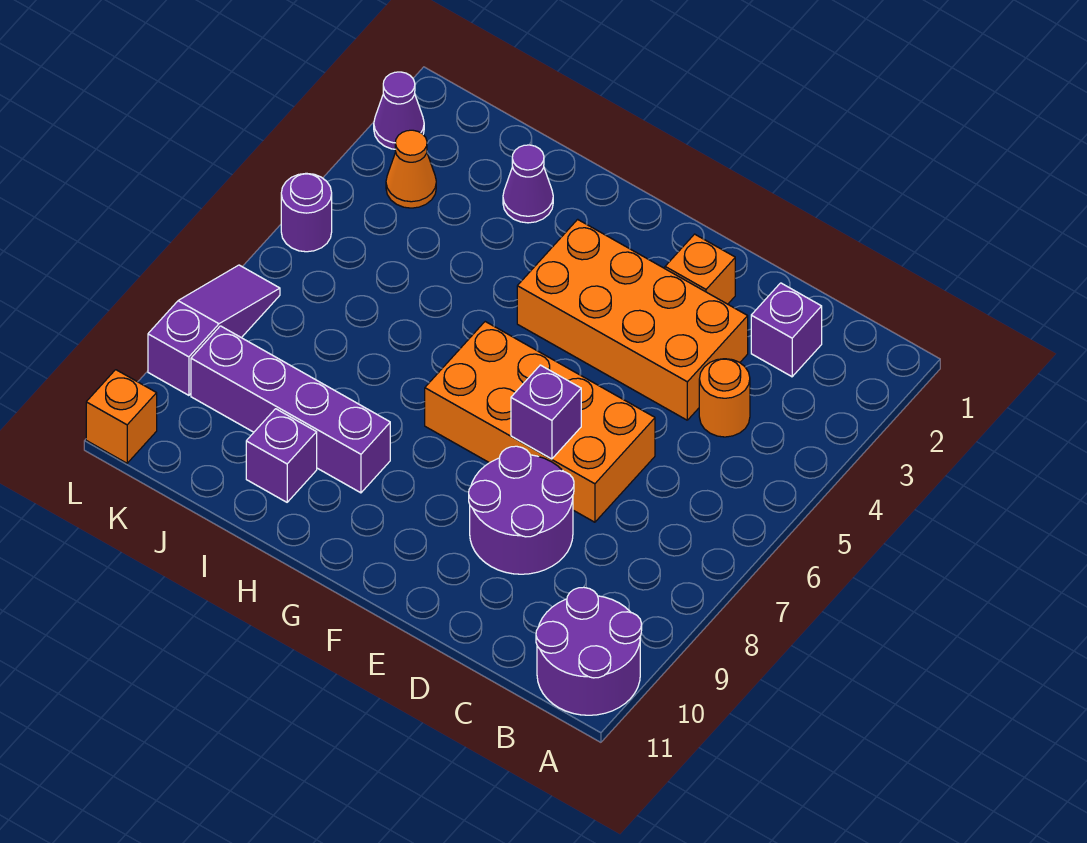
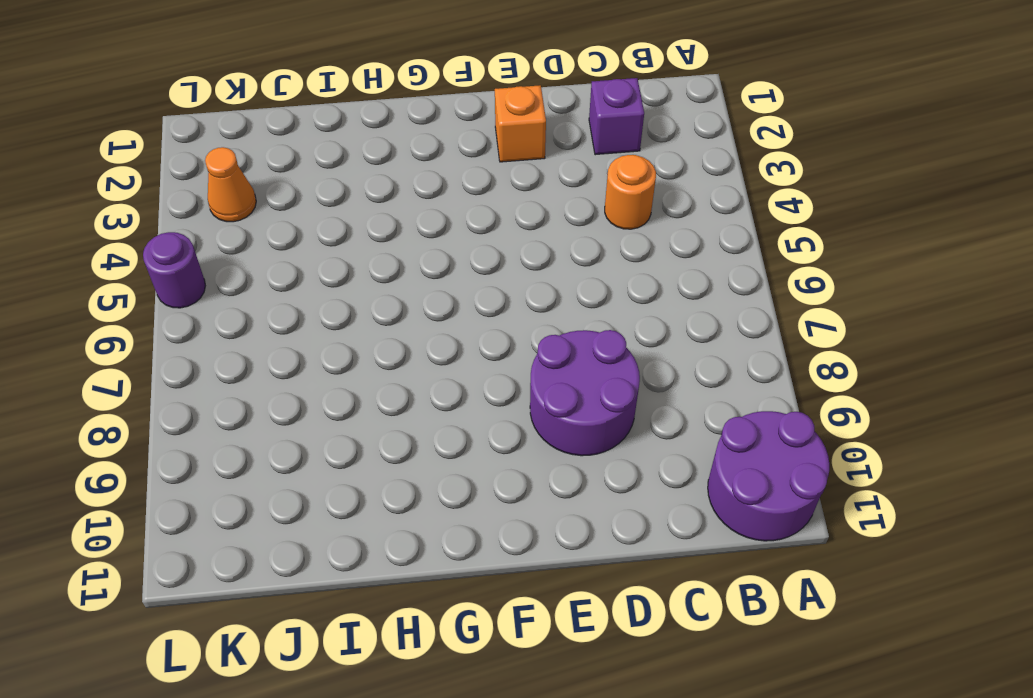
none -> orange brick D3:G4 level 1
none -> orange brick D6:G7 level 1
none -> purple brick H9:K9 level 1

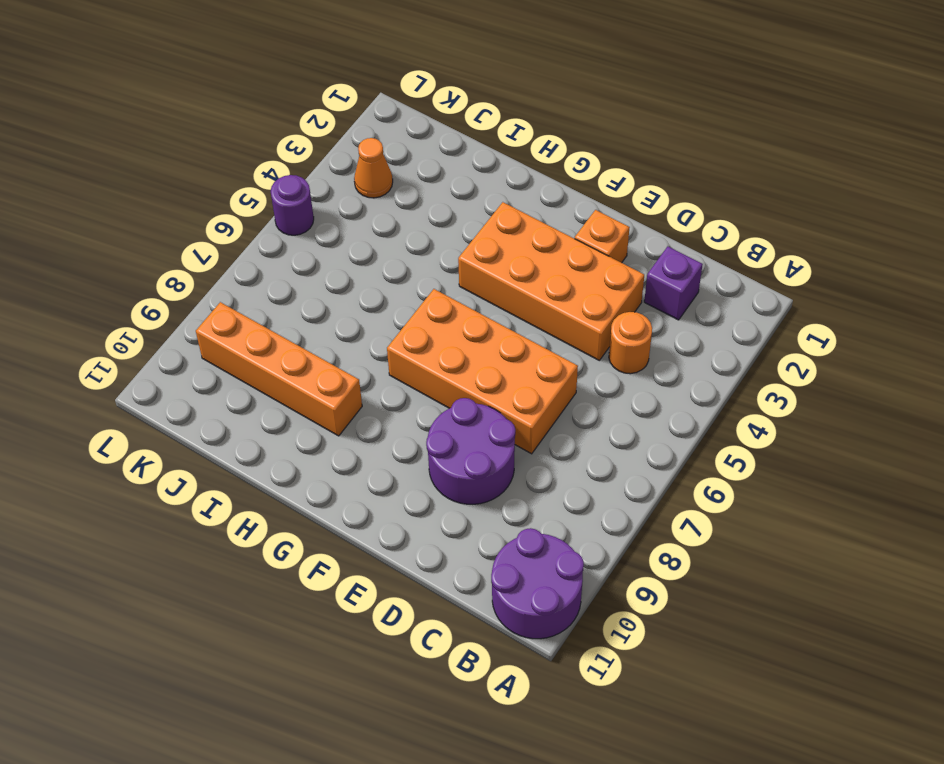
orange brick H9:K9 level 1 -> purple brick H9:K9 level 1
none -> purple cone I2 level 1
none -> purple brick I10 level 1
none -> purple cone L2 level 1

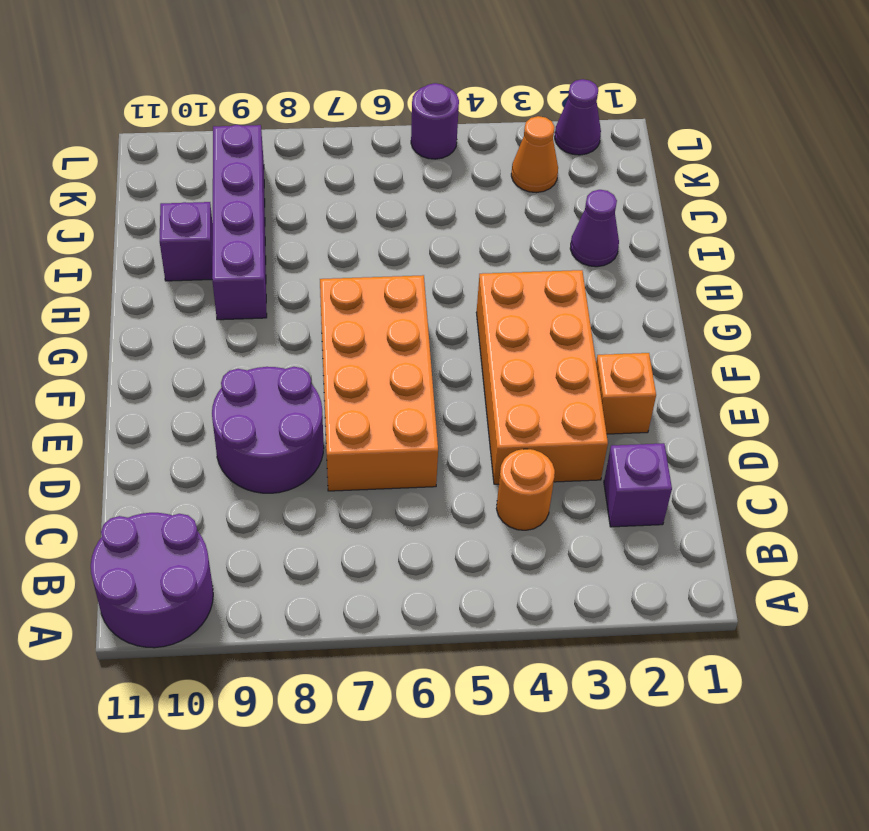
none -> purple slope L7:L9 level 1 top 9
none -> orange brick L11 level 1
none -> purple brick E7 level 2

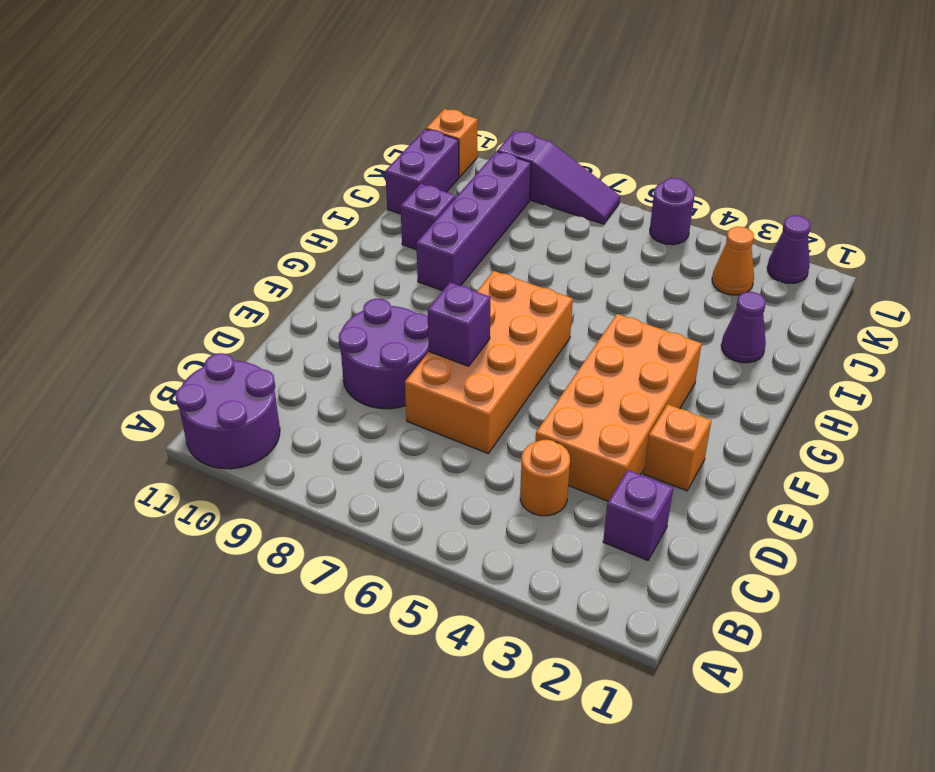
purple brick J11:K11 level 1 -> none

